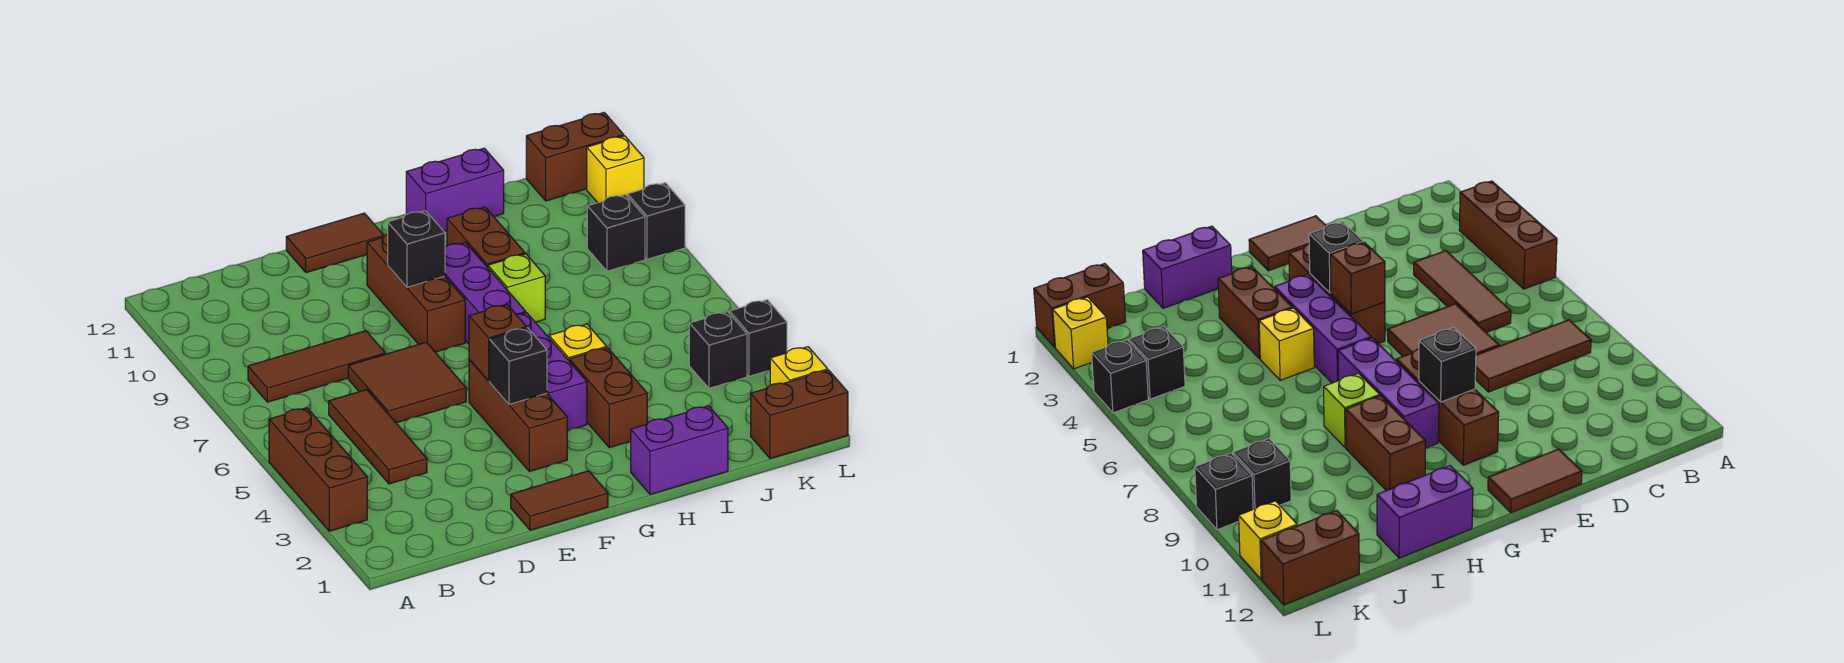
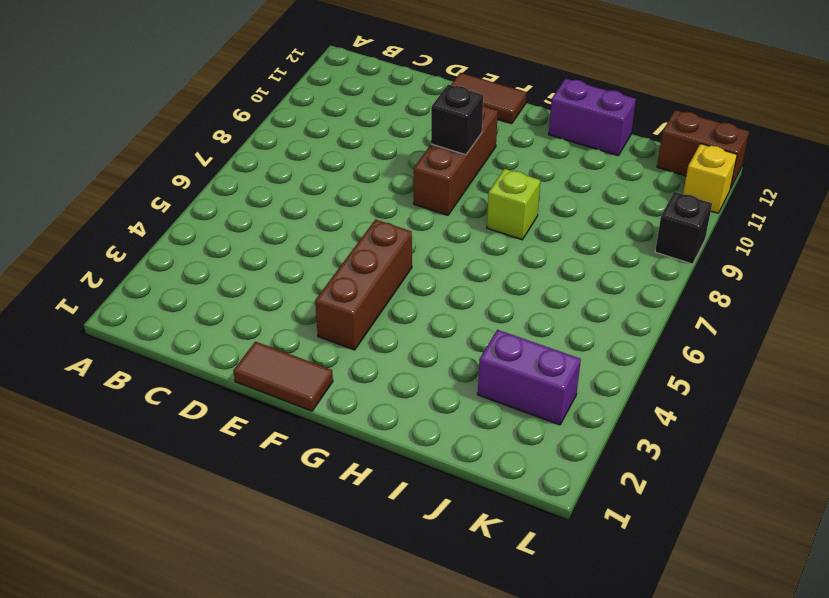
purple brick J3:K3 level 1 -> purple brick H1:I1 level 1
none -> brown brick A3:A5 level 1
none -> brown tile B8:D8 level 1
none -> brown tile C4:C6 level 1

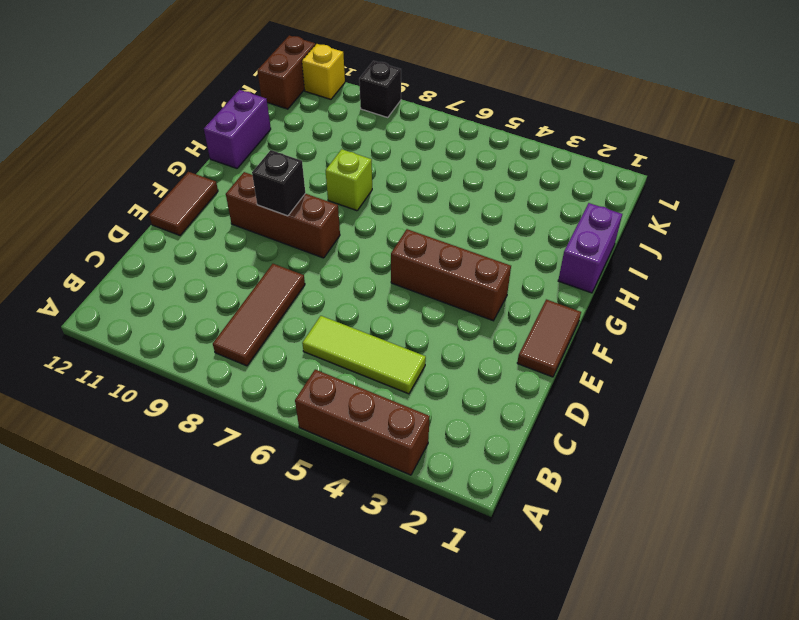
lime tile C4:C6 level 1 -> brown tile C4:C6 level 1
none -> brown tile D6:E7 level 1
none -> purple brick G4:G6 level 1
none -> purple brick G7:G9 level 1

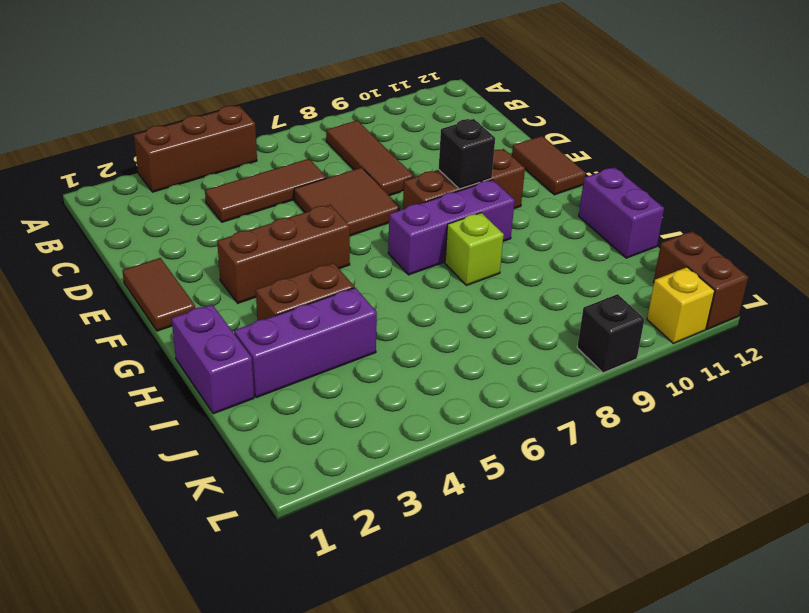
purple brick I2:I4 level 1 -> purple brick G4:G6 level 1
none -> yellow brick H5 level 1
none -> brown brick H9:H10 level 1
none -> brown brick K1:L1 level 1

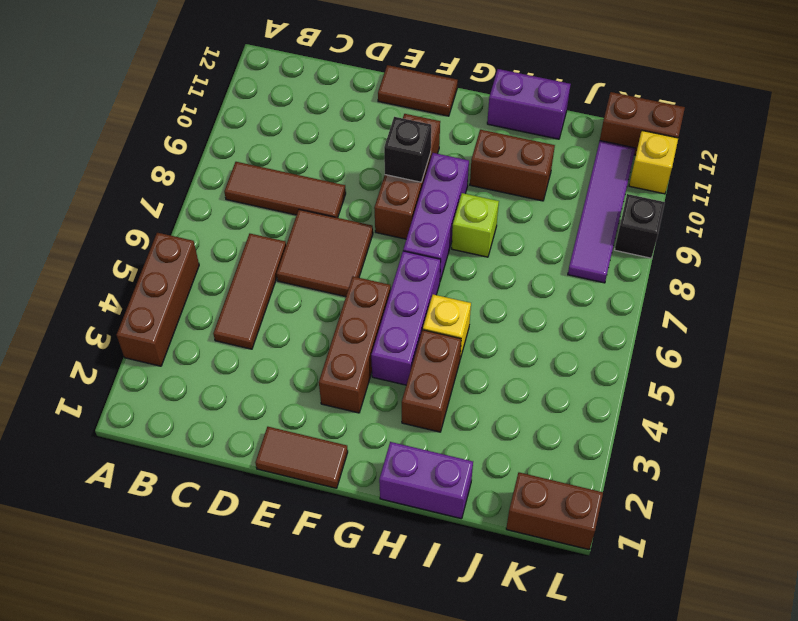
brown brick H10:I10 level 1 -> brown brick H9:H10 level 1
purple tile K8:K11 level 1 -> black brick K9 level 1
none -> black brick K4 level 1
none -> yellow brick L2 level 1
none -> black brick L4 level 1

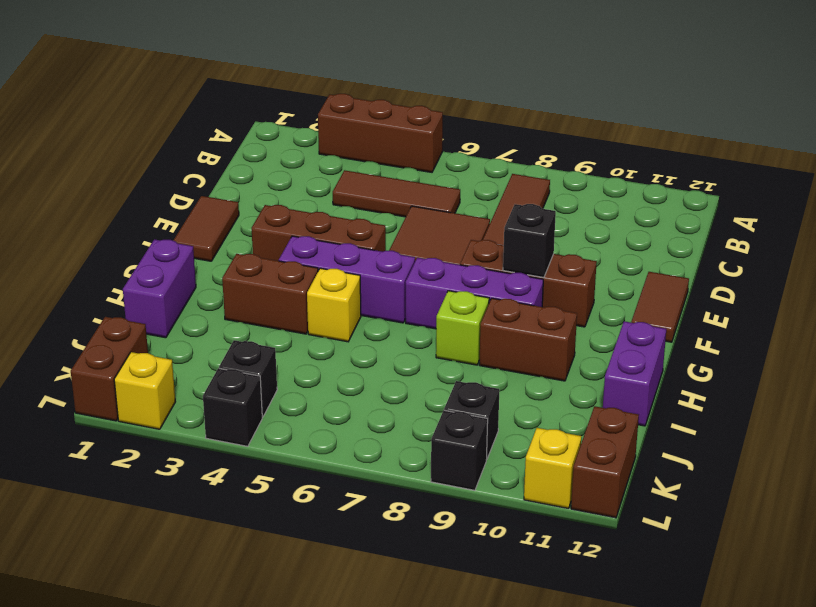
none -> black brick F4 level 2
none -> brown brick F5 level 2

